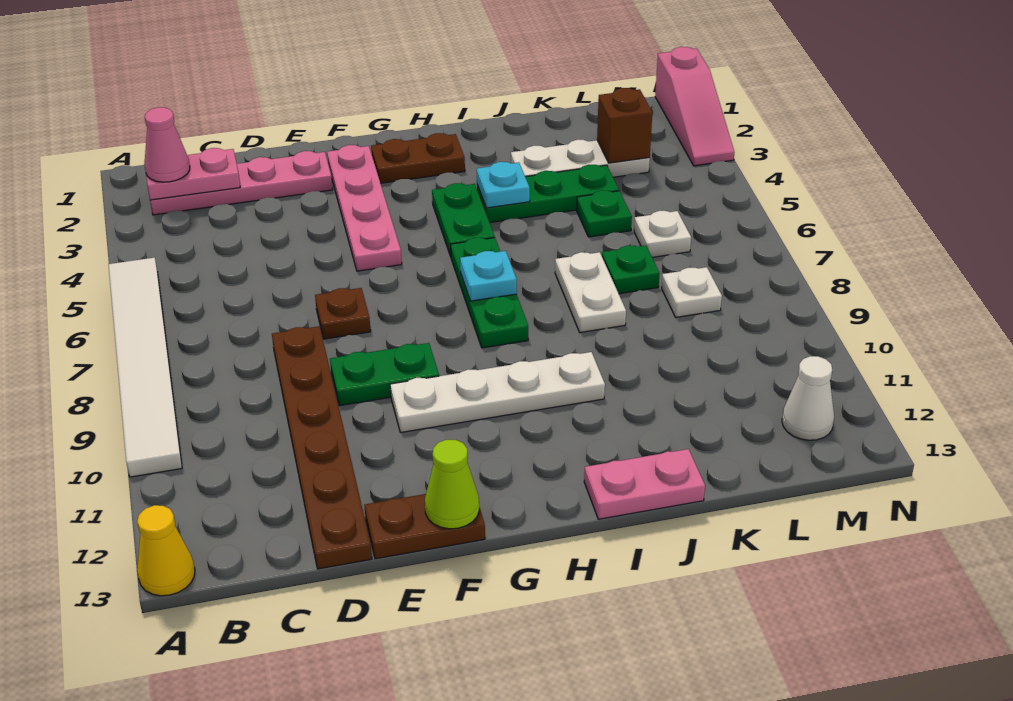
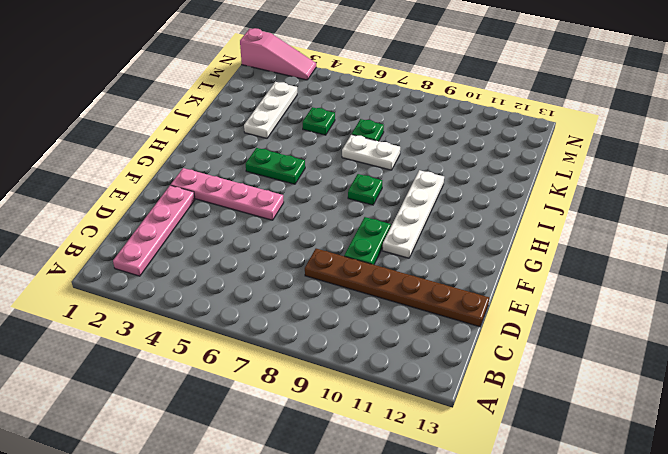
green plate H8 level 1 -> green plate H6:H8 level 1
none -> white tile A5:A10 level 1
none -> yellow cone A13 level 1
none -> brown plate E7 level 1

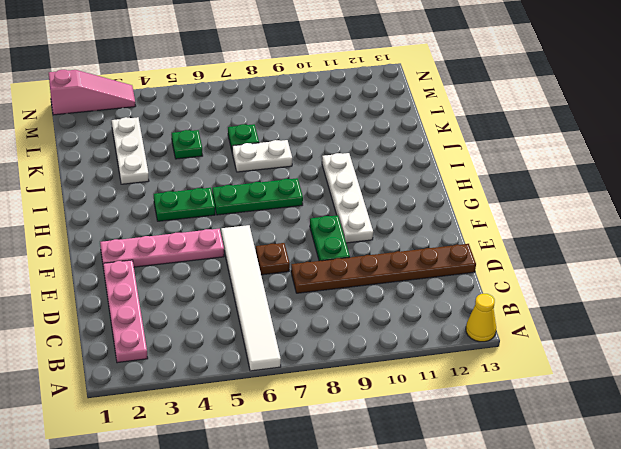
white tile A6:F6 level 1 -> white tile A5:A10 level 1
none -> brown plate E13:F13 level 1
none -> brown plate G2:H2 level 1
none -> green plate I4:K4 level 1

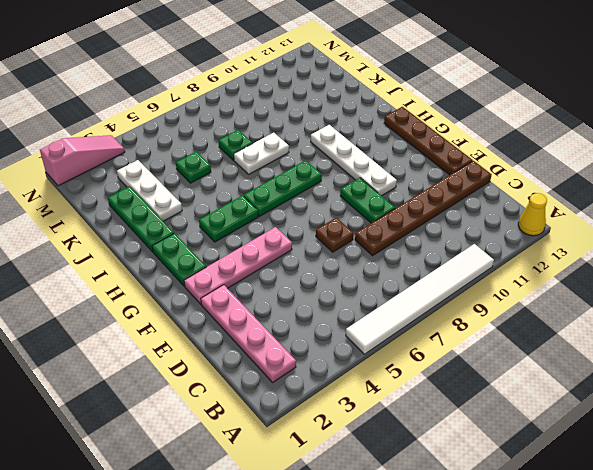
brown plate E13:H13 level 1 -> brown plate E13:F13 level 1
green plate G2:H2 level 1 -> brown plate G2:H2 level 1
green plate I2:K2 level 1 -> green plate I4:K4 level 1
none -> pink plate I13:J13 level 1
none -> white plate L6 level 1
none -> white plate L8 level 1

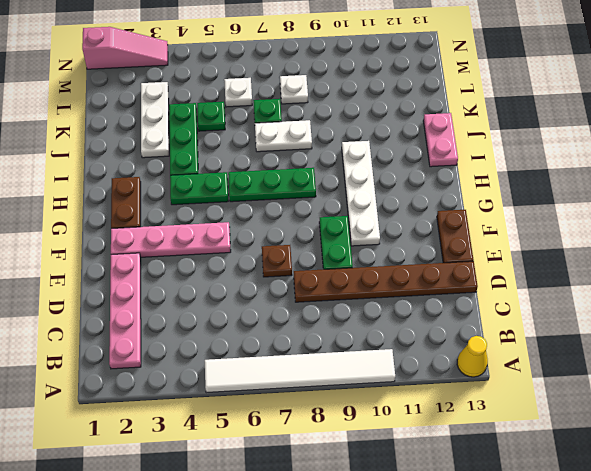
none -> white cone M12 level 1
none -> pink plate B2:C2 level 2
none -> lime cone F13 level 2

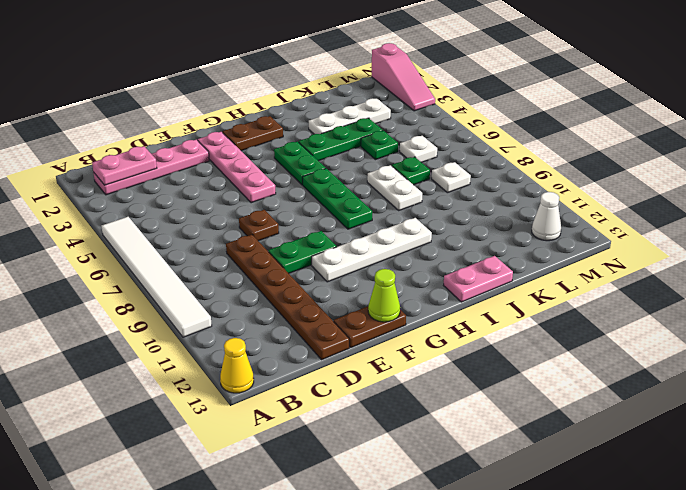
none -> cyan plate H7 level 2
none -> cyan plate I4 level 2
none -> brown brick L3 level 2

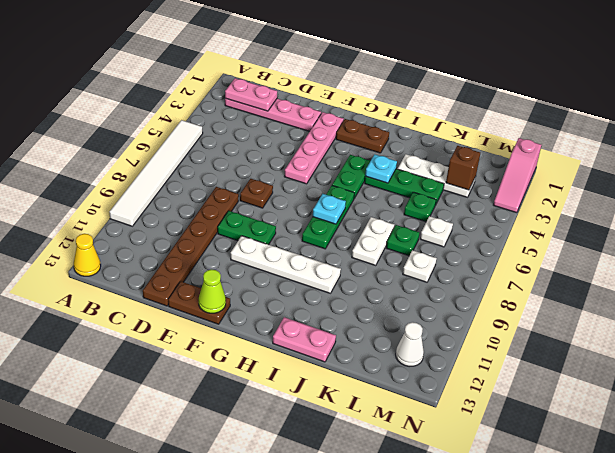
none -> pink cone B2 level 3

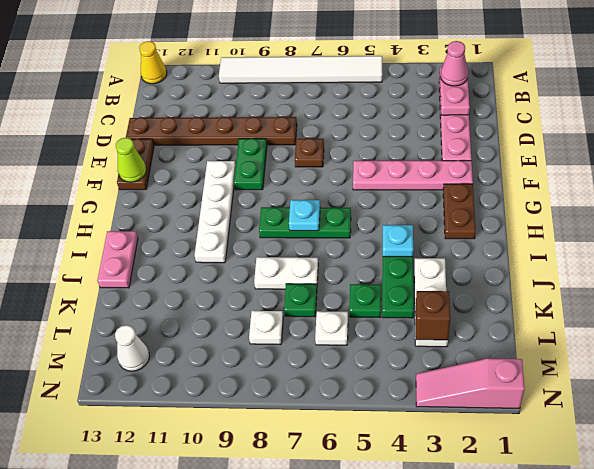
none -> green plate H4:H5 level 1

